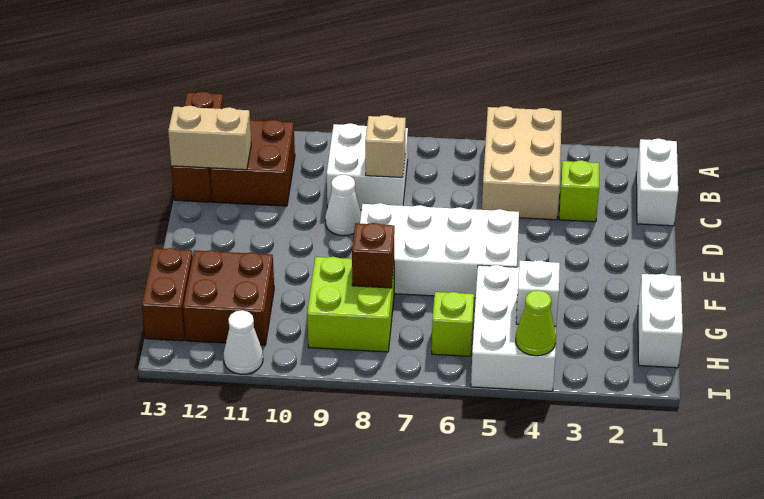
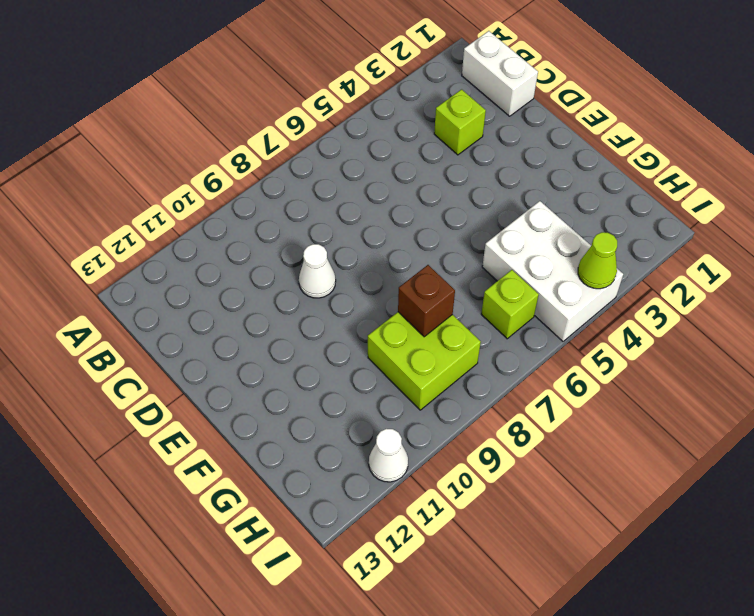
none -> tan brick A4:C5 level 1
none -> brown brick A13:C13 level 1
none -> white brick B8:C9 level 1

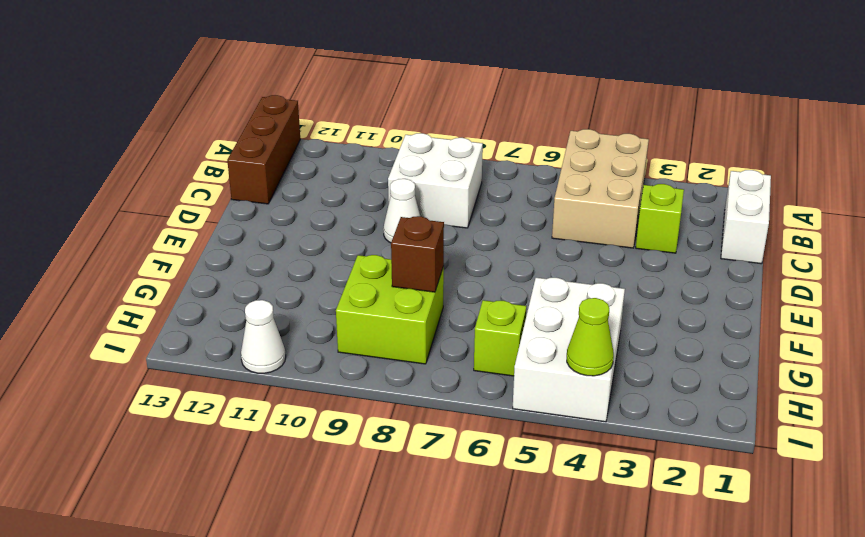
none -> brown brick B11:C12 level 1
none -> white brick E5:F8 level 1
none -> white brick G1:H1 level 1

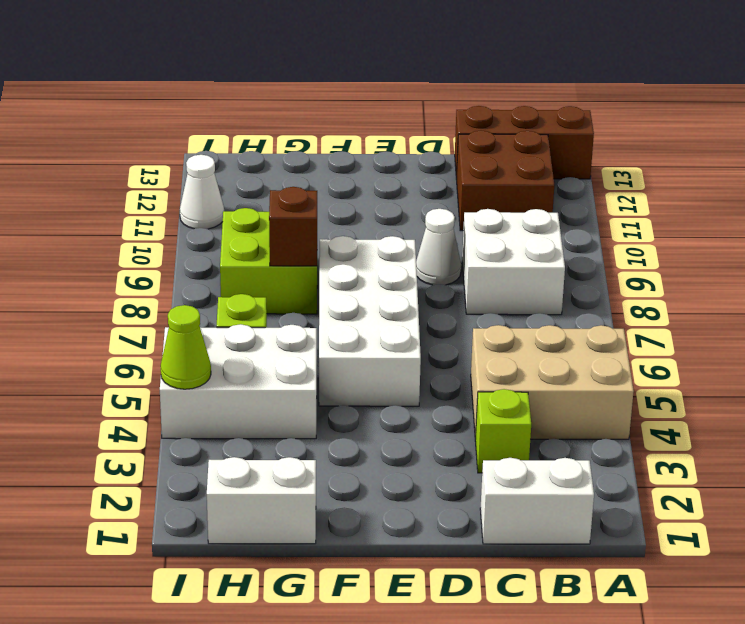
none -> brown brick G11:H12 level 1
none -> brown brick G13:H13 level 1
none -> tan brick C8 level 2

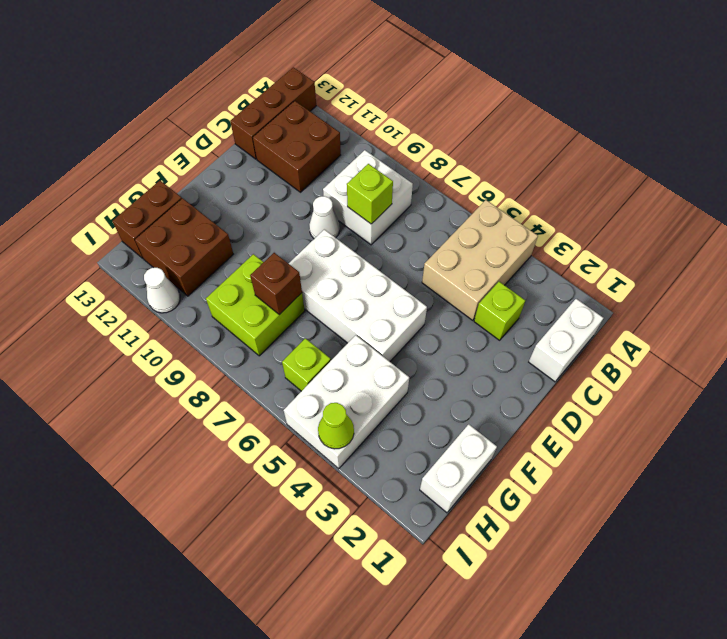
lime brick C8 level 2 -> tan brick C8 level 2
none -> tan brick C12:C13 level 2
none -> white brick H4 level 2

